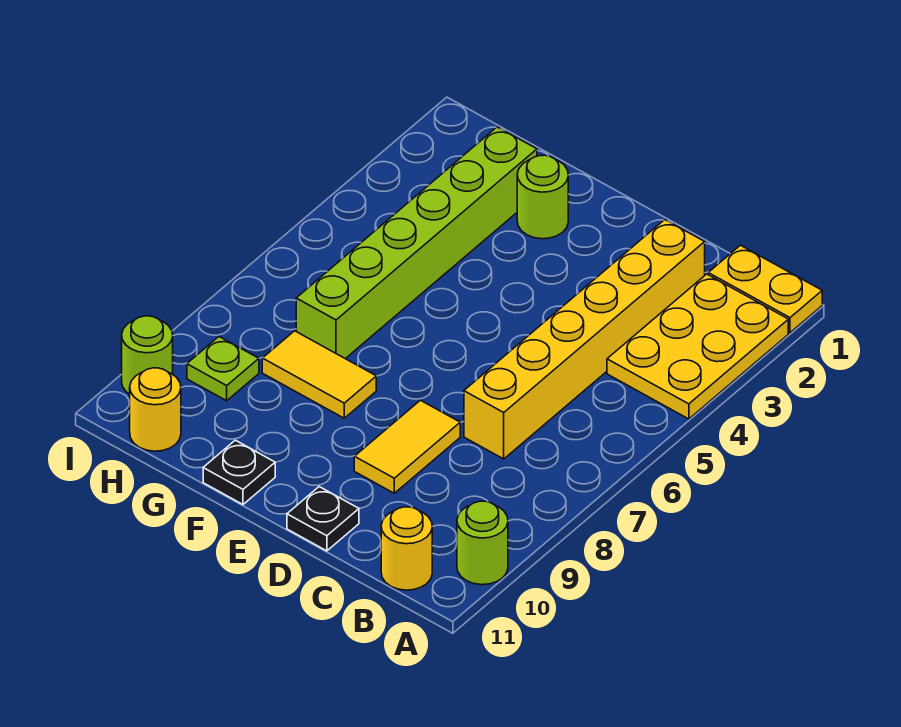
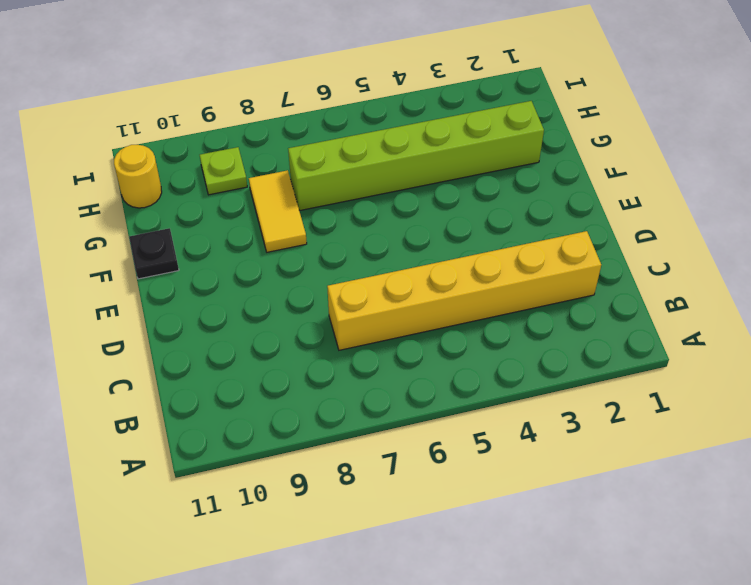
none -> yellow plate A1:B1 level 1
none -> yellow plate A2:B4 level 1
none -> lime round brick A10 level 1

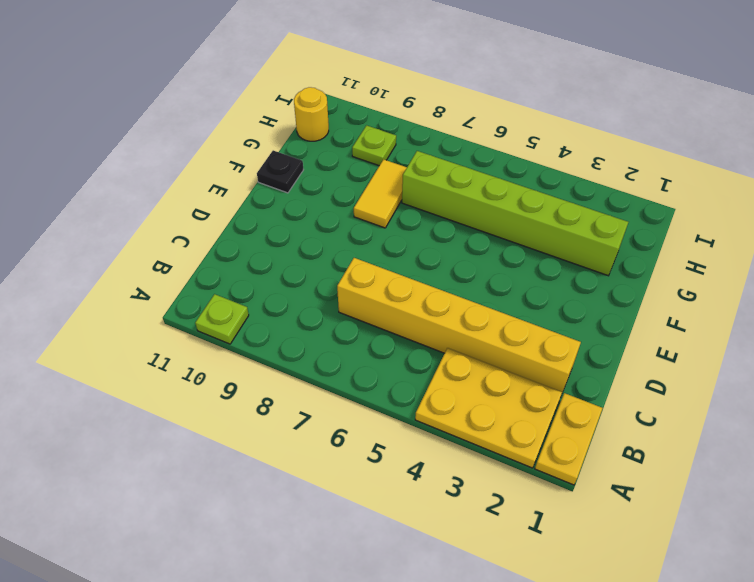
lime plate A10 level 1 -> lime round brick A10 level 1
none -> yellow round brick B11 level 1
none -> yellow tile D8:D9 level 1
none -> black plate D11 level 1

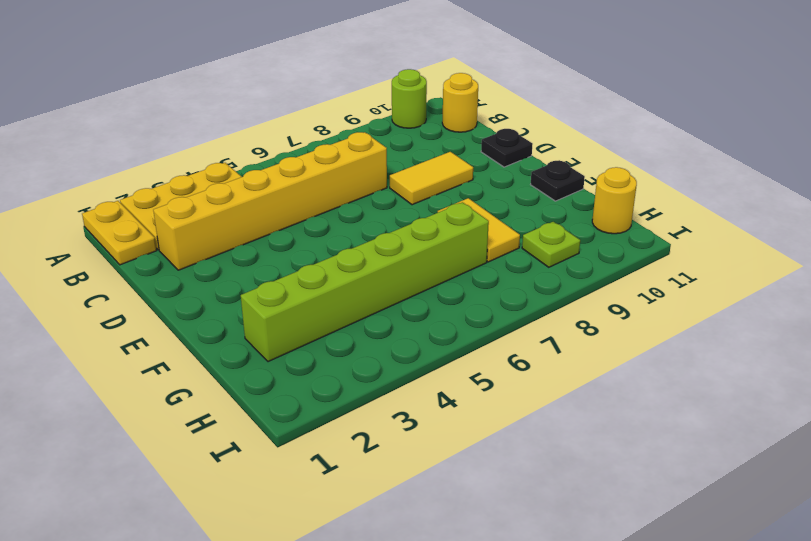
none -> lime round brick F2 level 1
none -> lime round brick I10 level 1

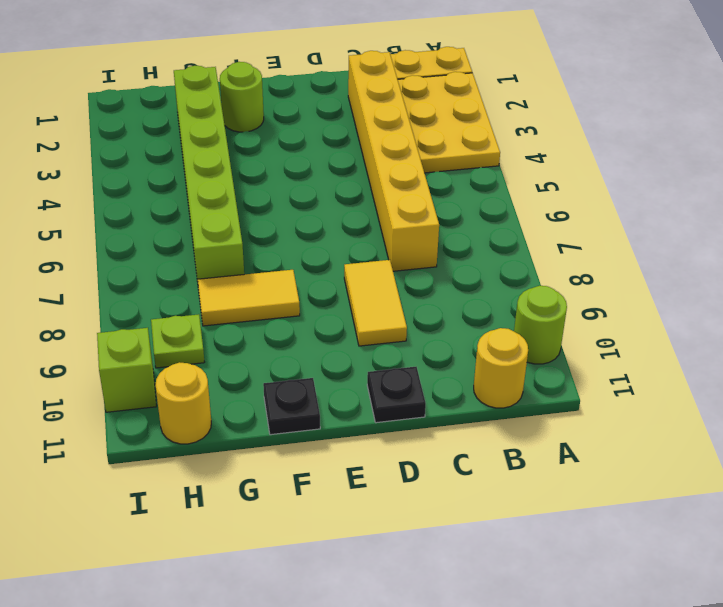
lime brick I10 level 1 -> lime round brick I10 level 1

